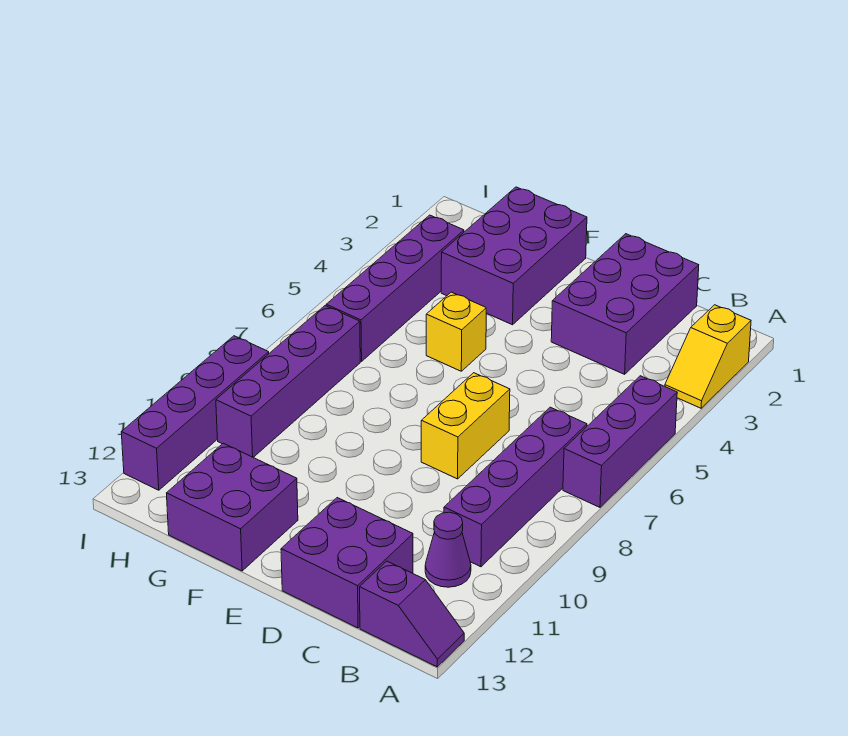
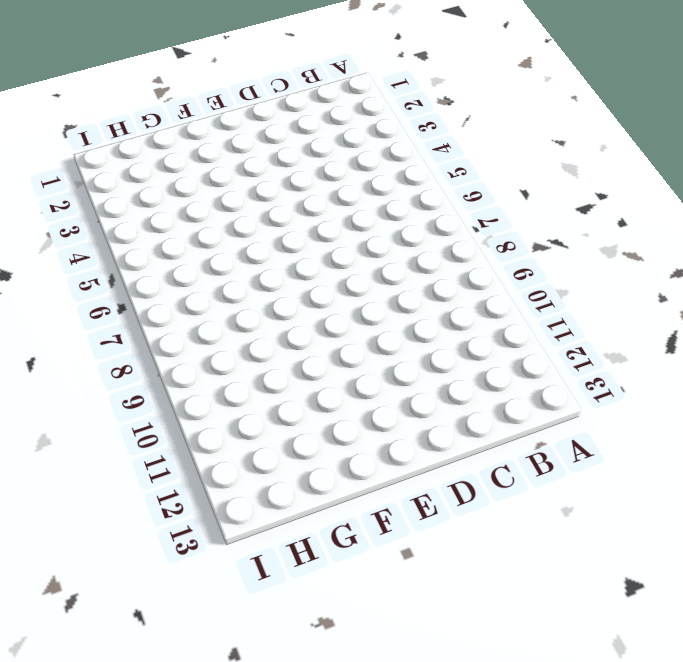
none -> yellow slope A2:A3 level 1 top 2
none -> purple brick A5:A7 level 1
none -> purple slope A13:B13 level 1 top B

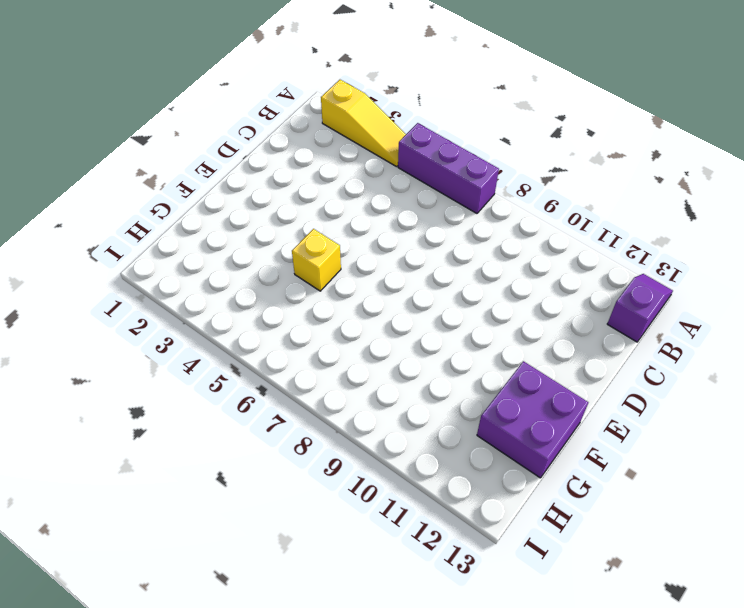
yellow slope A2:A4 level 1 top 2 -> yellow slope A2:A3 level 1 top 2
none -> purple brick B7:B10 level 1
none -> purple cone B11 level 1
none -> purple brick C1:D3 level 1

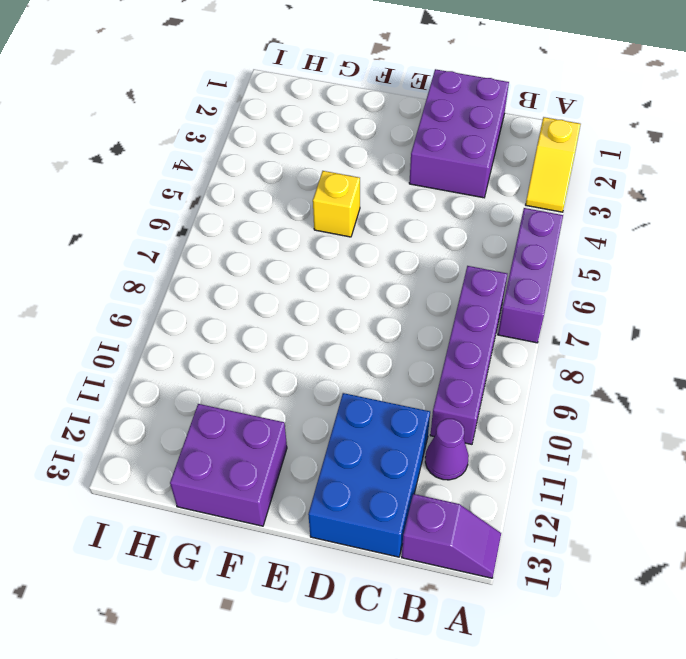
blue brick C11:D13 level 1 -> purple brick C12:D13 level 1
none -> yellow brick D7:D8 level 1
none -> purple brick F1:G3 level 1
none -> purple brick H3:H6 level 1

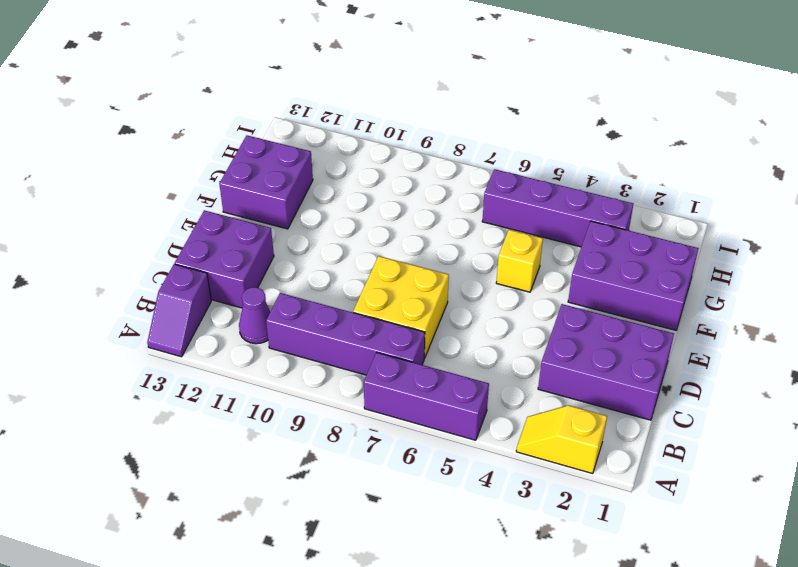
yellow brick C7:D8 level 1 -> yellow brick D7:D8 level 1
none -> purple brick H7:H10 level 1
none -> purple brick I9:I12 level 1

